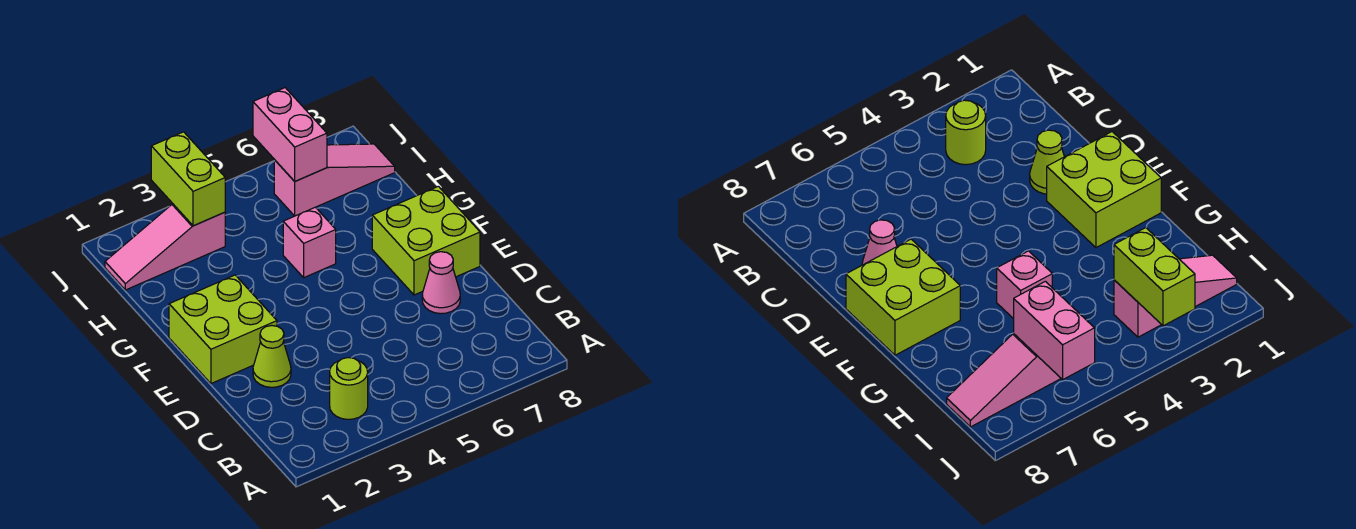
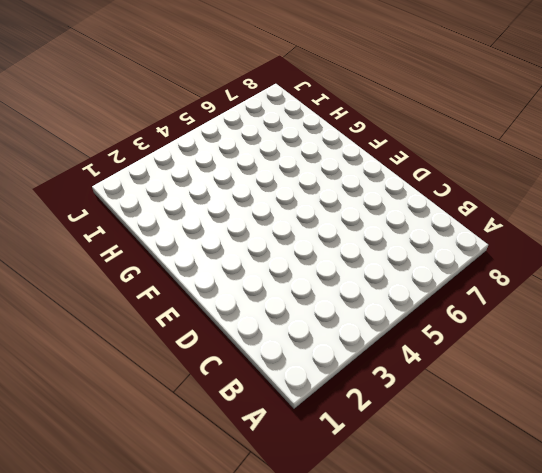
none -> lime round brick B3 level 1
none -> lime cone D2 level 1

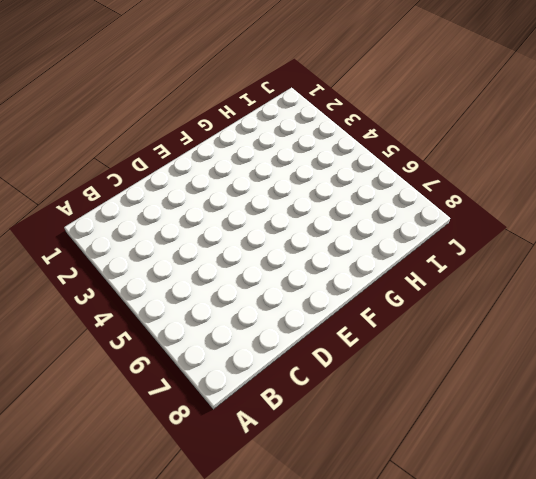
none -> lime round brick B3 level 1
none -> lime cone D2 level 1

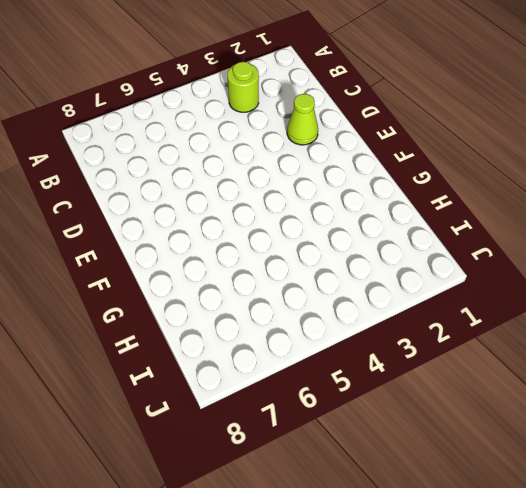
none -> pink cone D7 level 1
none -> lime brick E1:F2 level 1

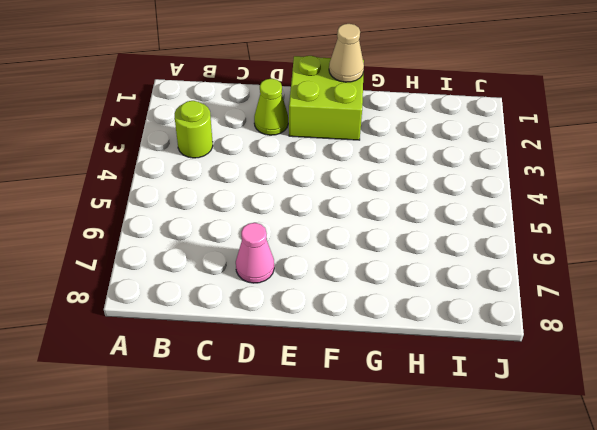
tan cone F1 level 2 -> none
none -> lime brick E7:F8 level 1
none -> pink brick G5 level 1

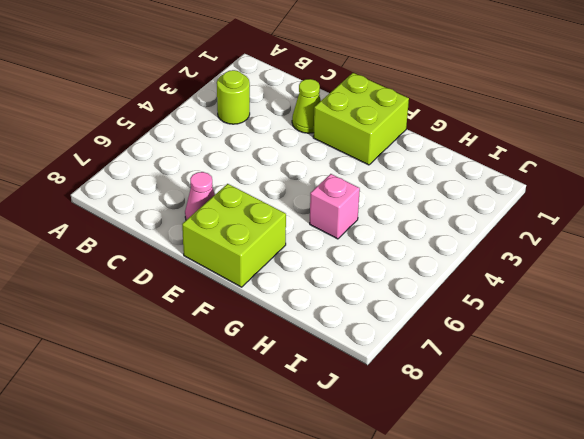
none -> pink slope I1:I3 level 1 top 3
none -> pink slope I6:I8 level 1 top 6

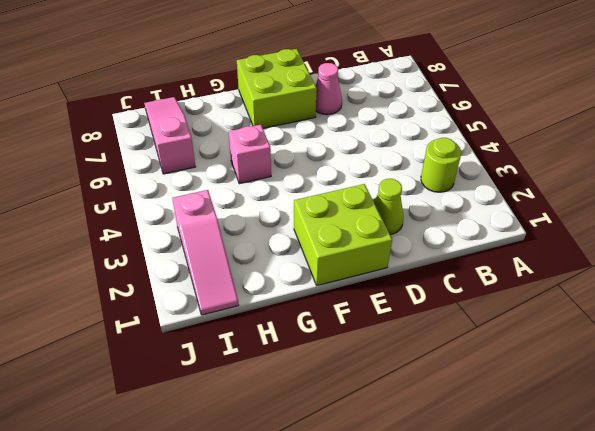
none -> lime brick I3:J3 level 2
none -> pink brick I6:J6 level 2

